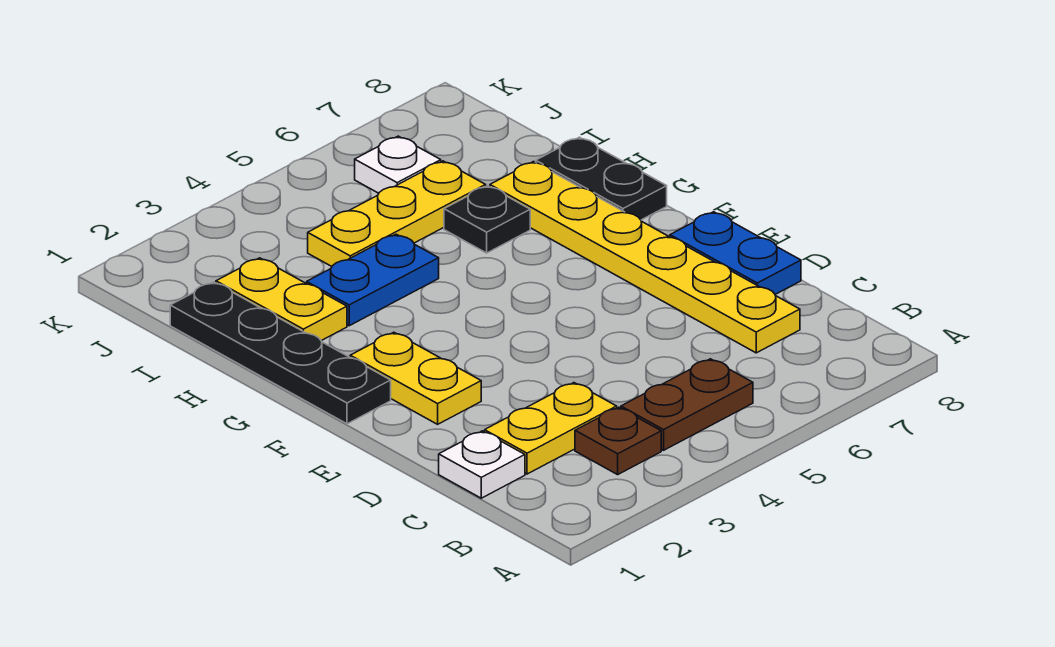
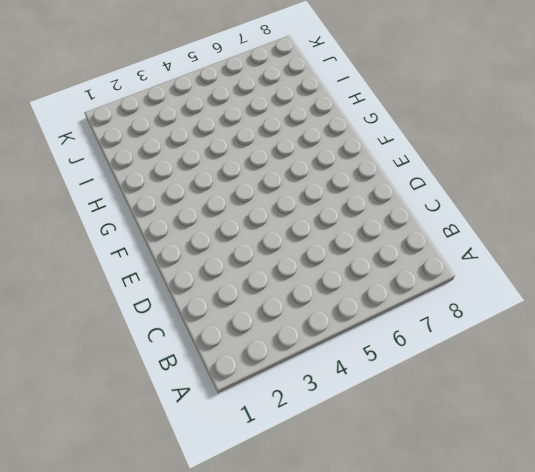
none -> brown plate B3 level 1
none -> brown plate B4:B5 level 1
none -> white plate C1 level 1

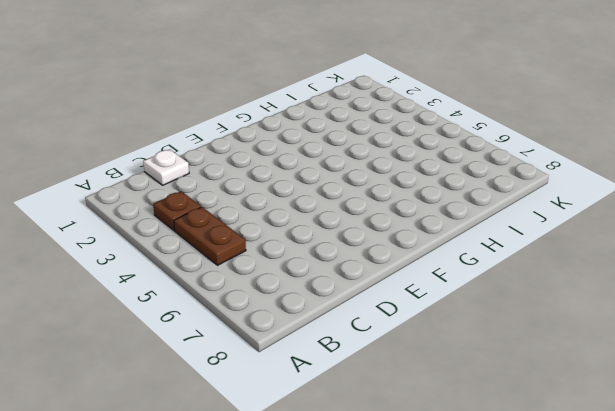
none -> yellow plate C2:C3 level 1
none -> yellow plate C7:H7 level 1
none -> blue plate D8:E8 level 1

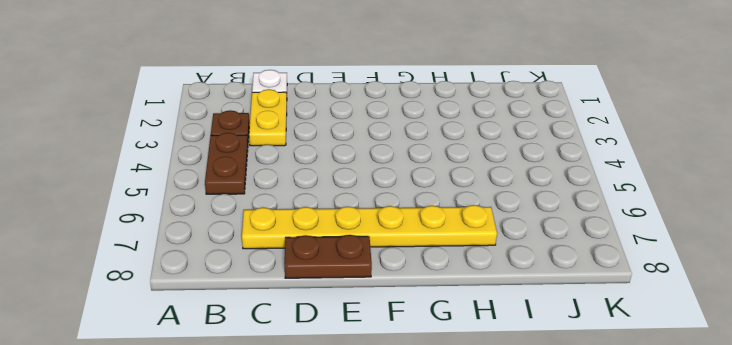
brown plate D8:E8 level 1 -> blue plate D8:E8 level 1
none -> yellow plate E2:F2 level 1
none -> black plate F1:I1 level 1
none -> black plate G8:H8 level 1

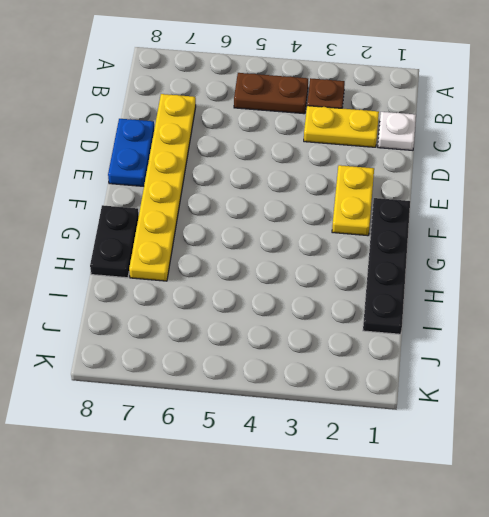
none -> yellow plate H2:I2 level 1
none -> blue plate H3:H4 level 1
none -> black plate H6 level 1

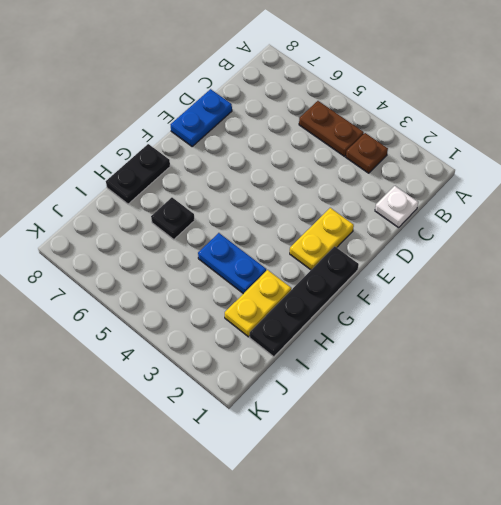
none -> yellow plate C2:C3 level 1
none -> yellow plate C7:H7 level 1
none -> yellow plate I4:I6 level 1

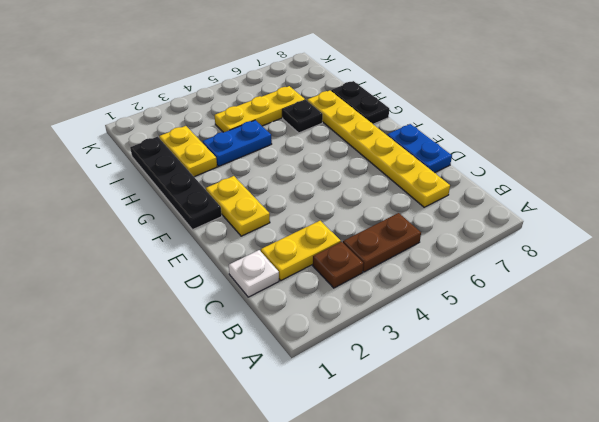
none -> white plate J6 level 1

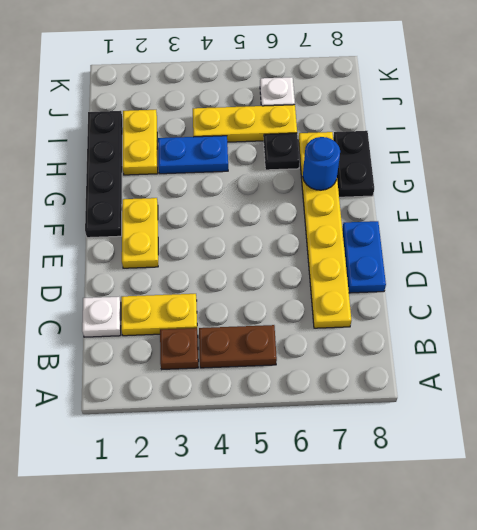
blue round brick G7 level 2 -> none

